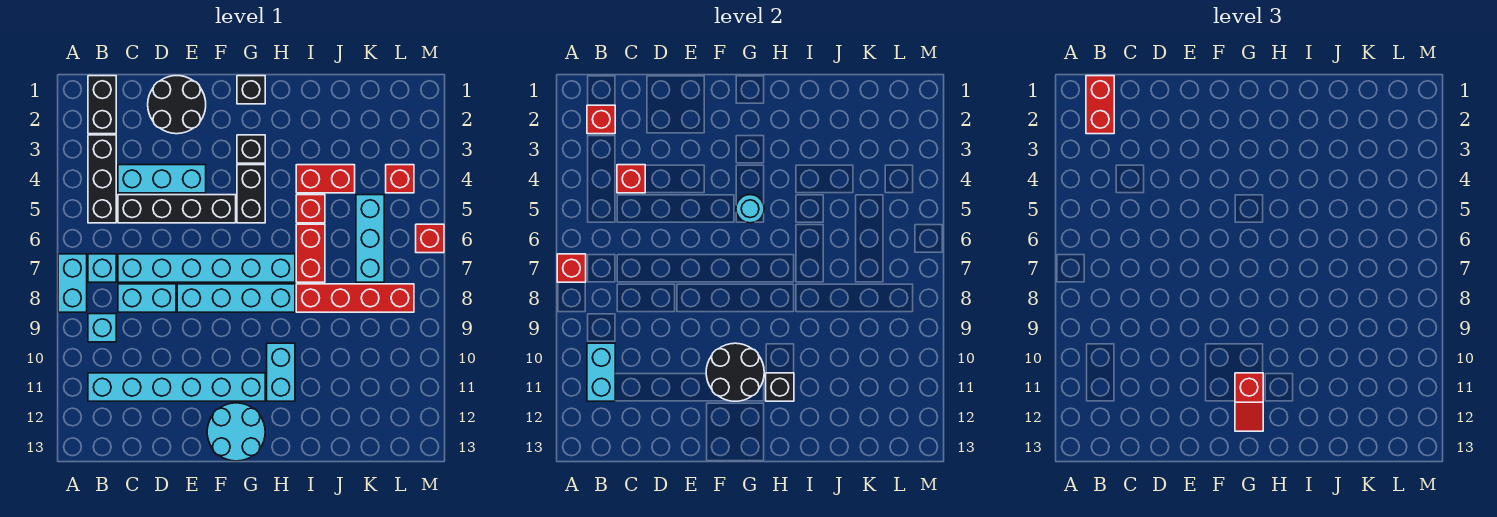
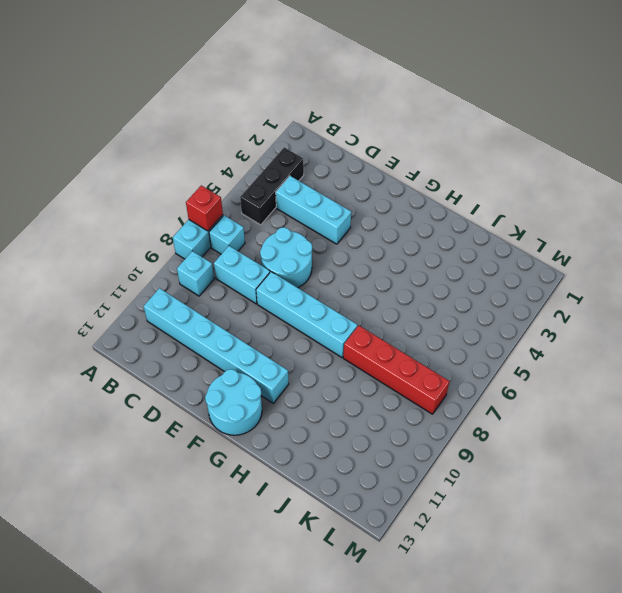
cyan round brick D6:E7 level 1 -> cyan brick C7:H7 level 1
none -> black brick B1:B2 level 1
none -> black brick C5:F5 level 1
none -> black round brick D1:E2 level 1
none -> black brick G1 level 1

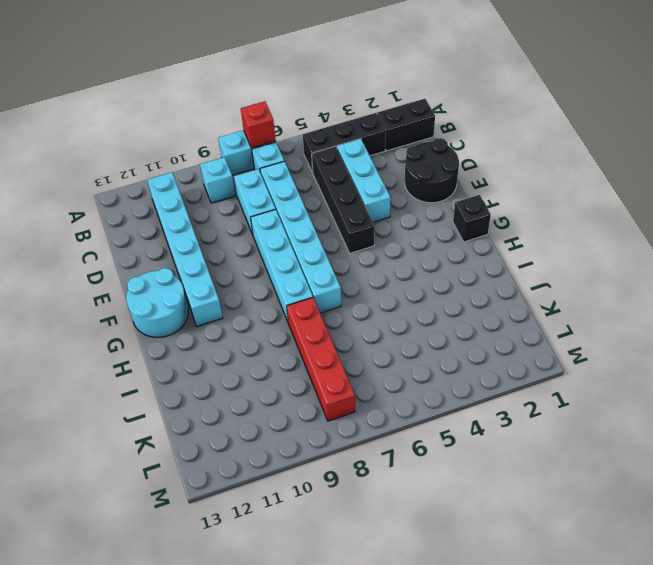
none -> black brick G3 level 1
none -> black brick G4:G5 level 1
none -> cyan brick H10:H11 level 1
none -> red brick I4:J4 level 1

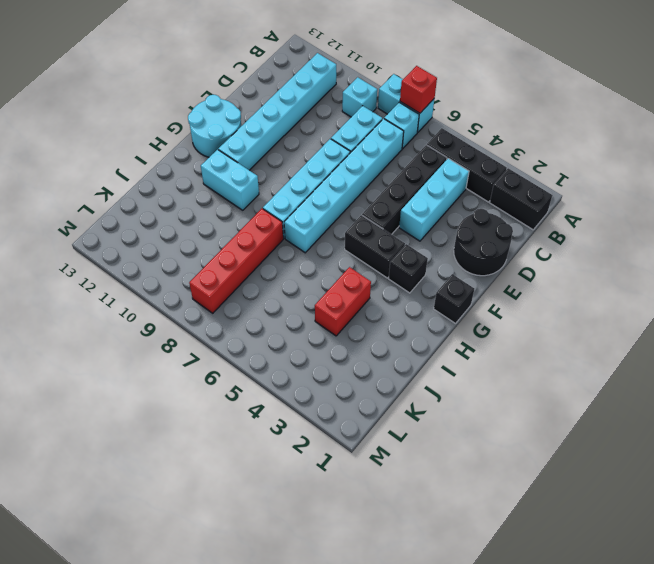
none -> red brick I5 level 1
none -> red brick I6:I7 level 1
none -> cyan brick K5:K7 level 1
none -> red brick L4 level 1

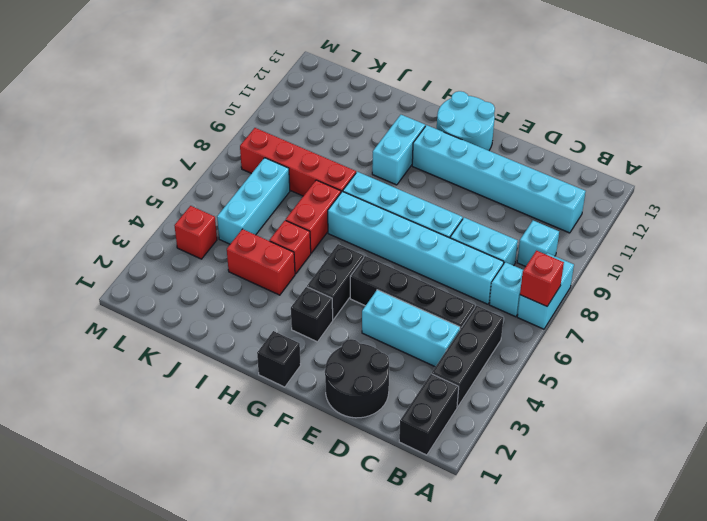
none -> red brick M6 level 1
none -> red brick B2 level 2
none -> cyan brick B10:B11 level 2
none -> red brick C4 level 2

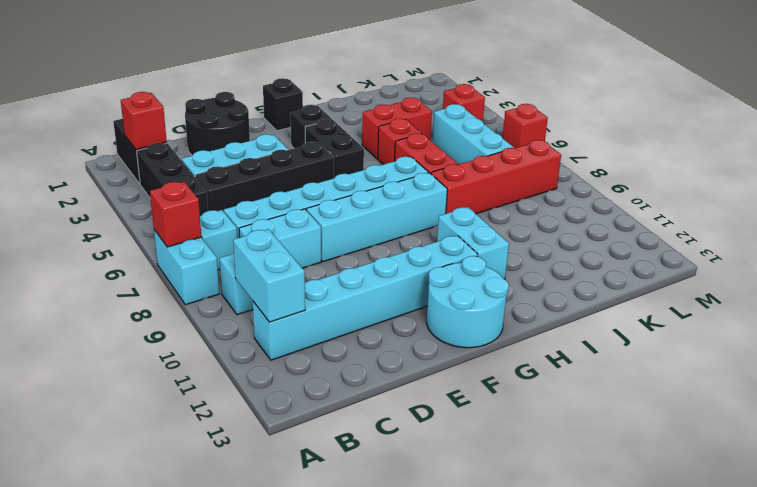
none -> red brick C4 level 2
none -> black round brick F10:G11 level 2
none -> cyan round brick G5 level 2
none -> black brick H11 level 2

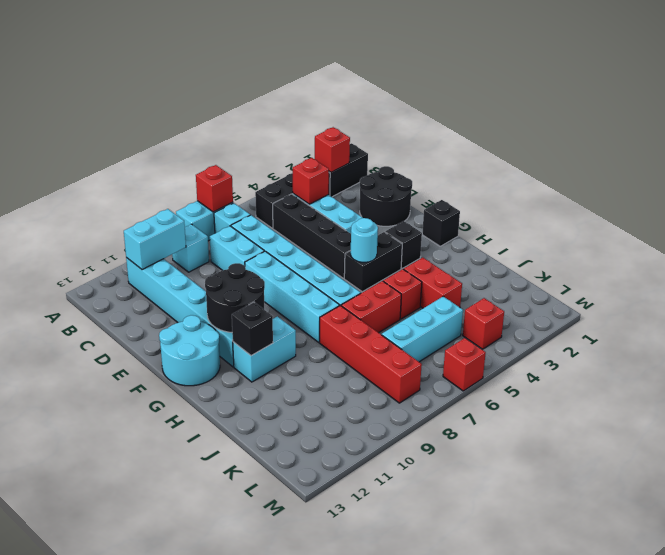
none -> red brick B1:B2 level 3
none -> red slope G11:G12 level 3 top 11

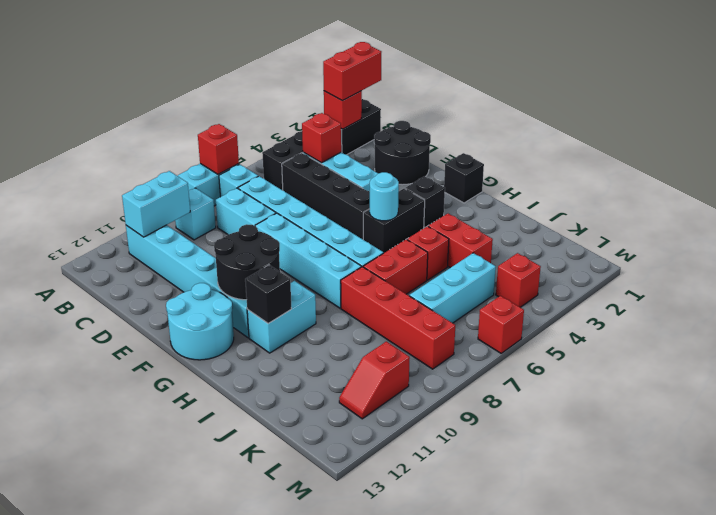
red slope L10:L11 level 1 top 10 -> red slope G11:G12 level 3 top 11

